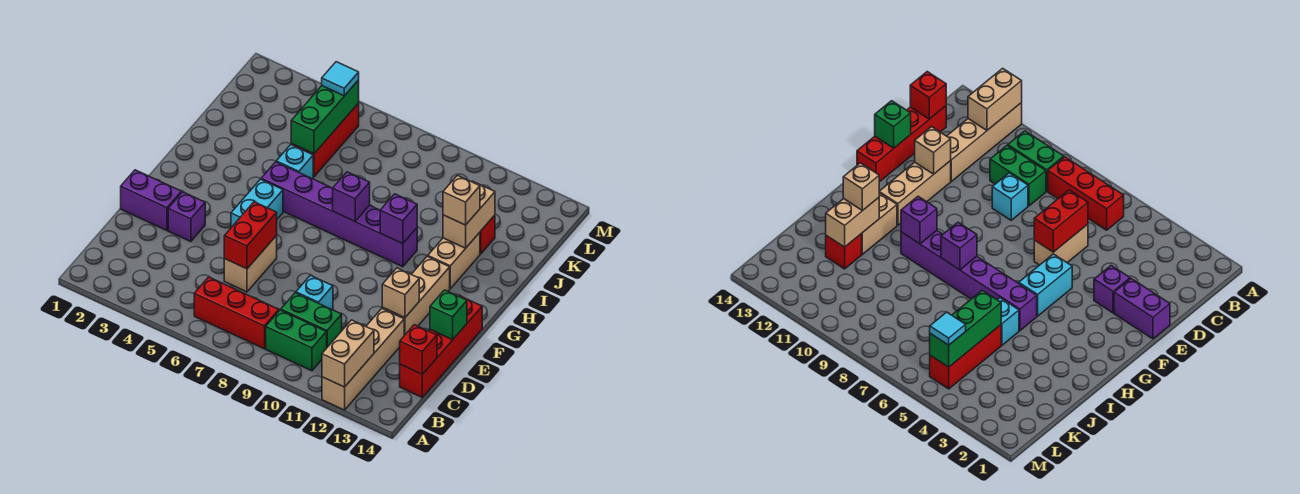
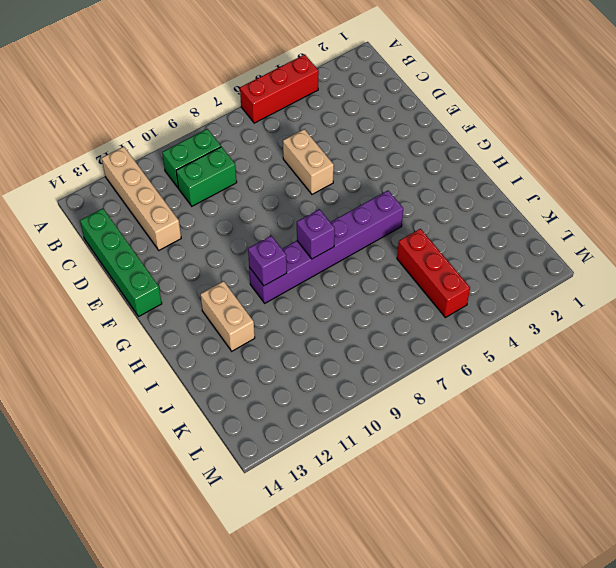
red brick A4:A6 level 1 -> red brick B6:B8 level 1
green brick C14:F14 level 1 -> red brick C14:F14 level 1
none -> cyan brick D9 level 1
none -> purple brick E1:E2 level 1
none -> purple brick E3 level 1

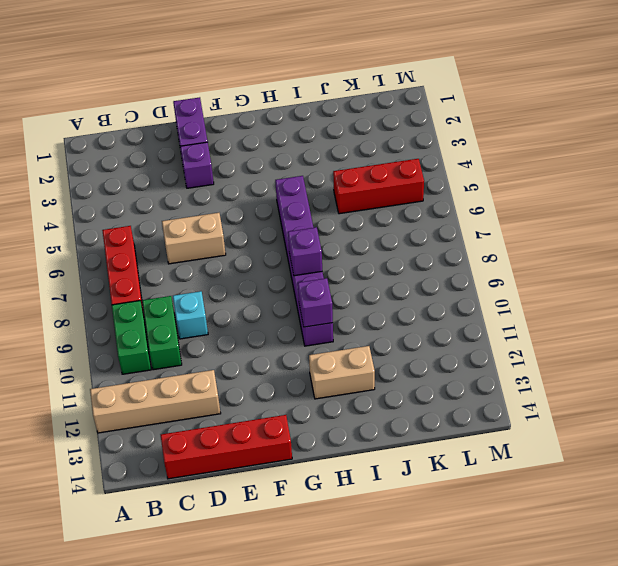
none -> tan brick E12:G12 level 1
none -> cyan brick F5:G5 level 1
none -> cyan brick I5 level 1

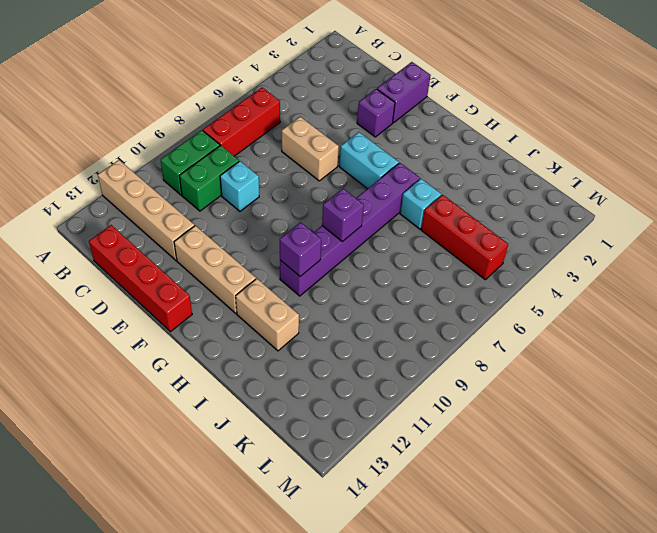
none -> red brick J12 level 1
none -> tan brick A12:B12 level 2
none -> red brick C14 level 2

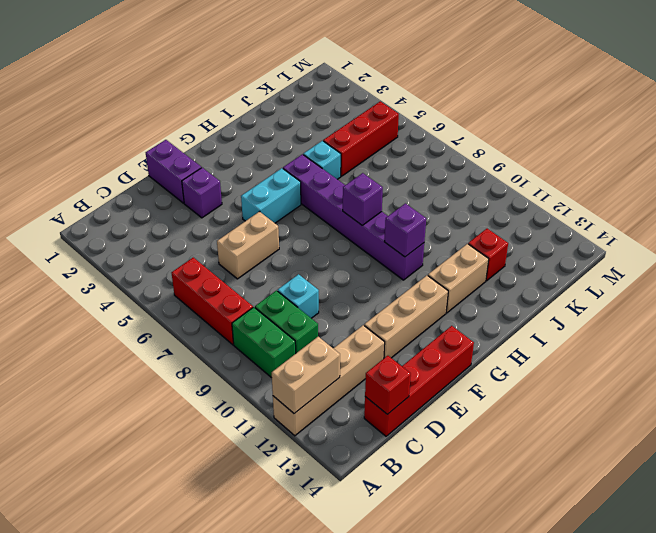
none -> red brick D6:E6 level 2
none -> tan brick E12 level 2
none -> green brick E14 level 2

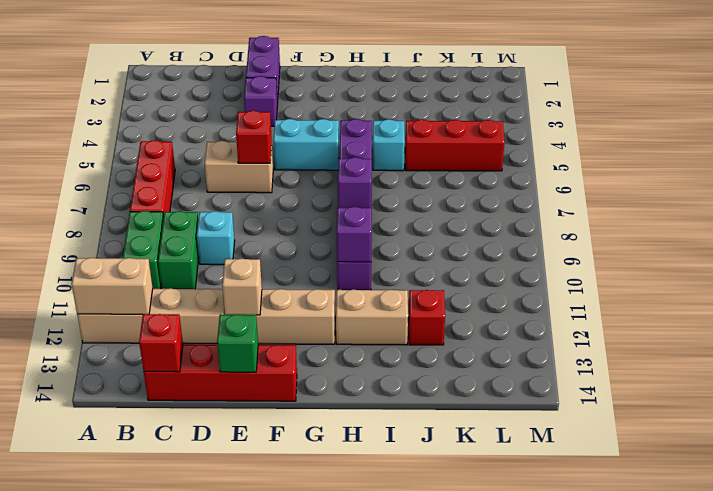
red brick E6 level 2 -> red brick D6:E6 level 2
none -> tan brick I12:J12 level 2
none -> green brick J5:L5 level 2
none -> tan brick I12 level 3

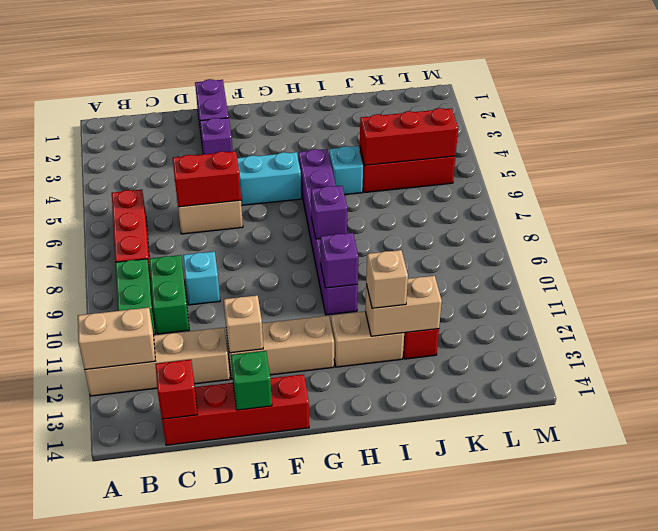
red brick J5:L5 level 2 -> green brick J5:L5 level 2
none -> cyan tile L5 level 3

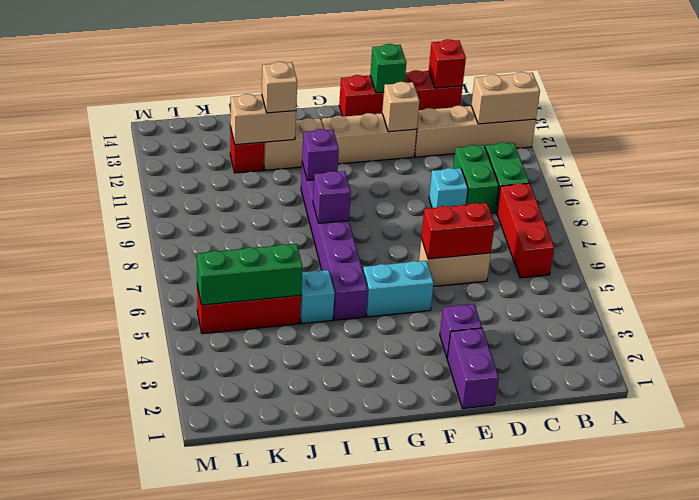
none -> cyan tile L5 level 3

